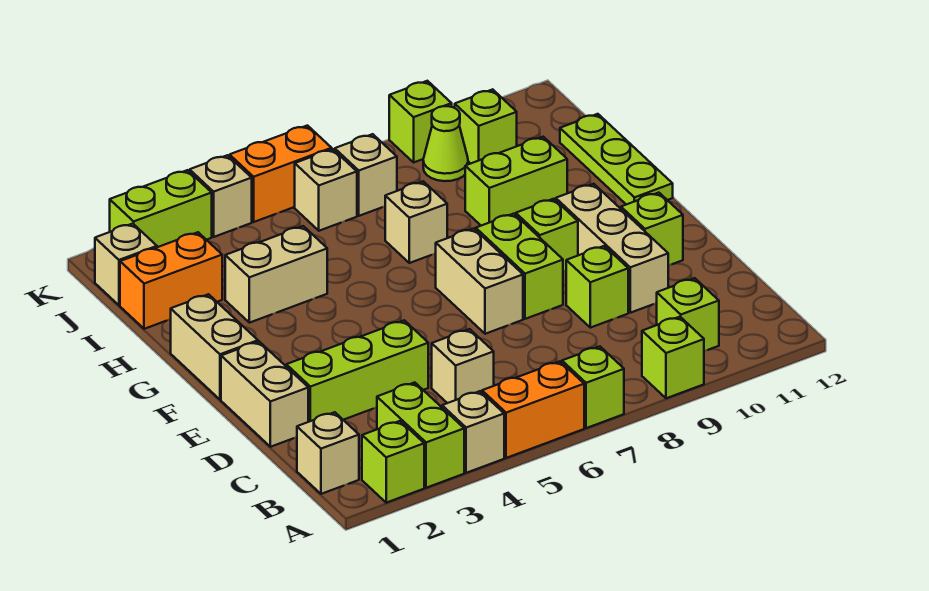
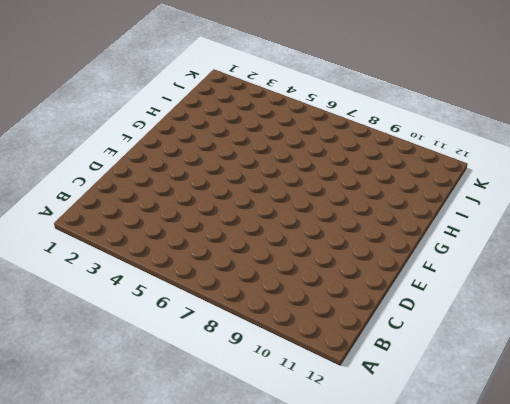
none -> lime brick A2 level 1
none -> lime brick A3:B3 level 1
none -> tan brick A4 level 1
none -> orange brick A5:A6 level 1

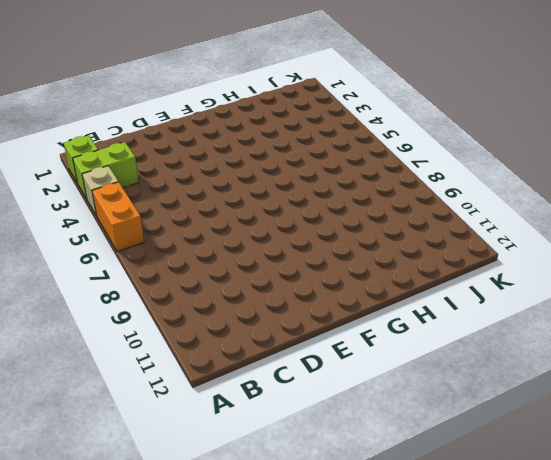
none -> lime brick A7 level 1
none -> lime brick A9 level 1
none -> tan brick B1 level 1
none -> lime brick B10 level 1

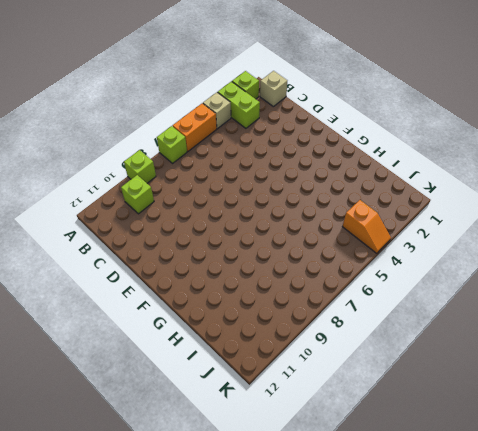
orange slope J4:K4 level 1 top J -> tan brick K4 level 1
none -> tan brick C5 level 1
none -> tan brick D1:E1 level 1
none -> lime brick D2:D4 level 1
none -> lime brick D9 level 1

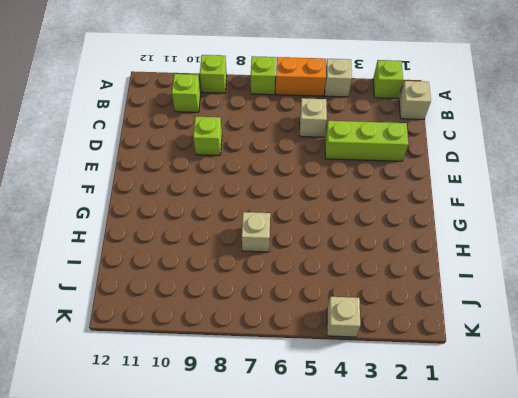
none -> lime brick A3:B3 level 1
none -> tan brick D1:E1 level 1
none -> tan brick D10:F10 level 1
none -> tan brick E7:F7 level 1

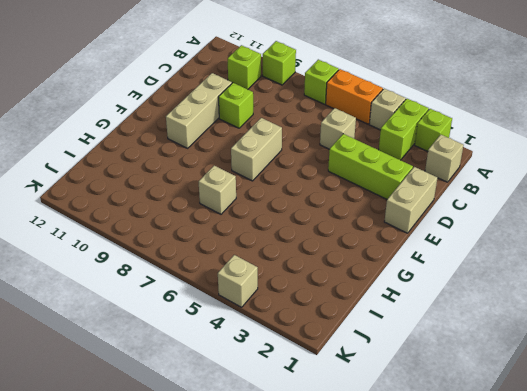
none -> lime brick E8:F8 level 1
none -> lime brick E11 level 1
none -> tan brick F1:G1 level 1
none -> lime brick F9 level 1

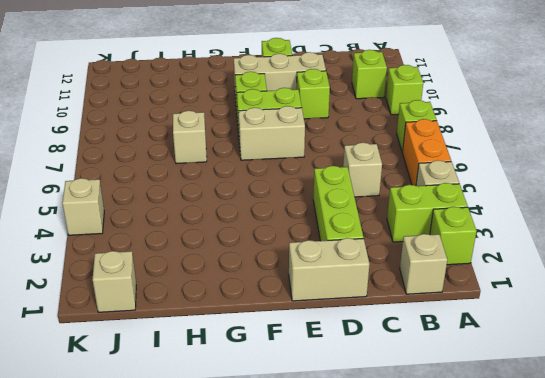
none -> tan brick F1:G1 level 1
none -> lime plate G12:I12 level 1
none -> tan brick H3:H4 level 1
none -> lime brick H9:H10 level 1

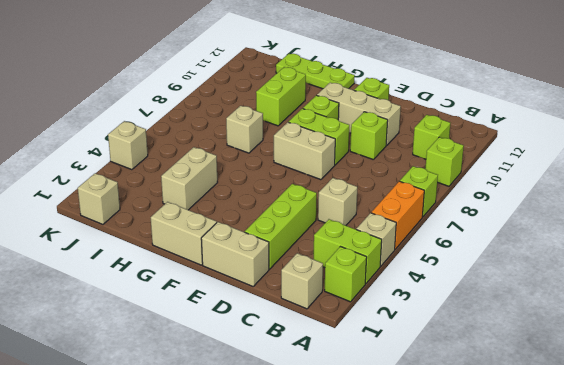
none -> orange brick I1:I2 level 1
none -> tan brick J6 level 1
none -> tan brick J7 level 1
none -> lime cone J9 level 1

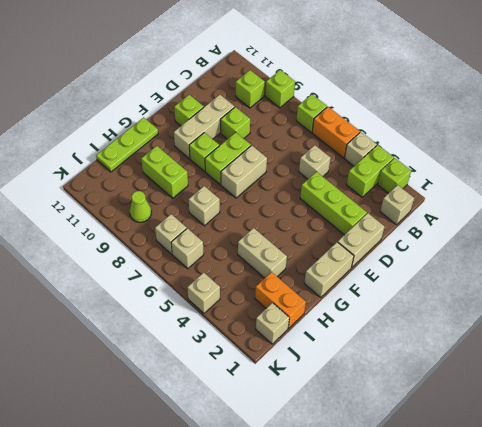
none -> lime brick J10 level 1
none -> lime brick K2:K3 level 1
none -> orange brick K5:K6 level 1
none -> lime brick K9 level 1

